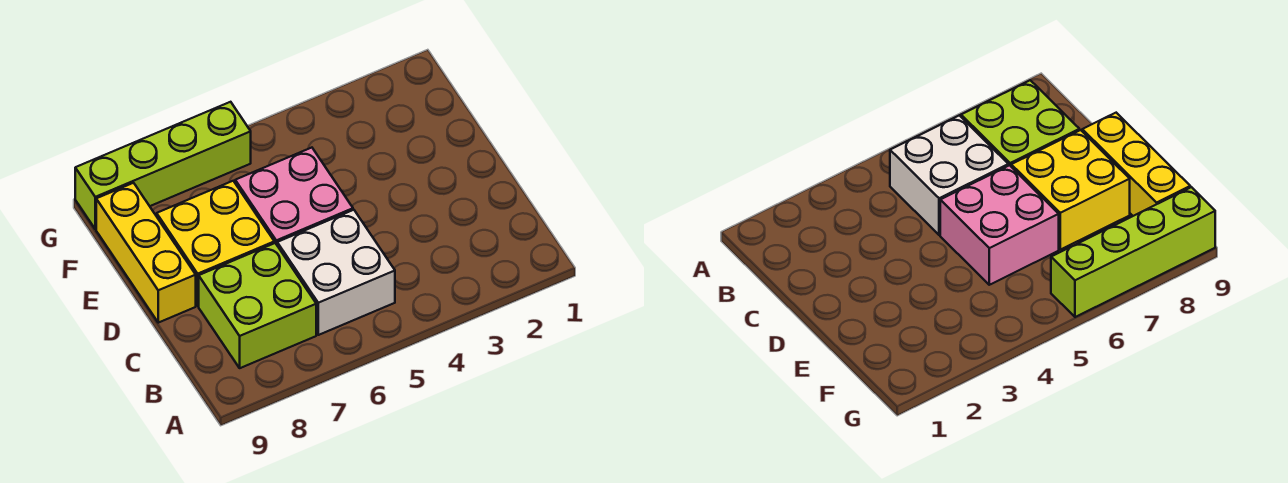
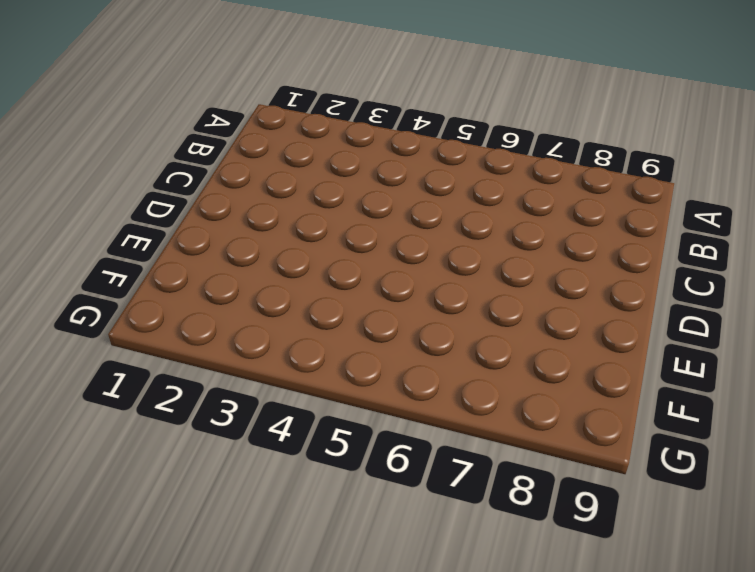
none -> white brick B5:C6 level 1
none -> lime brick B7:C8 level 1

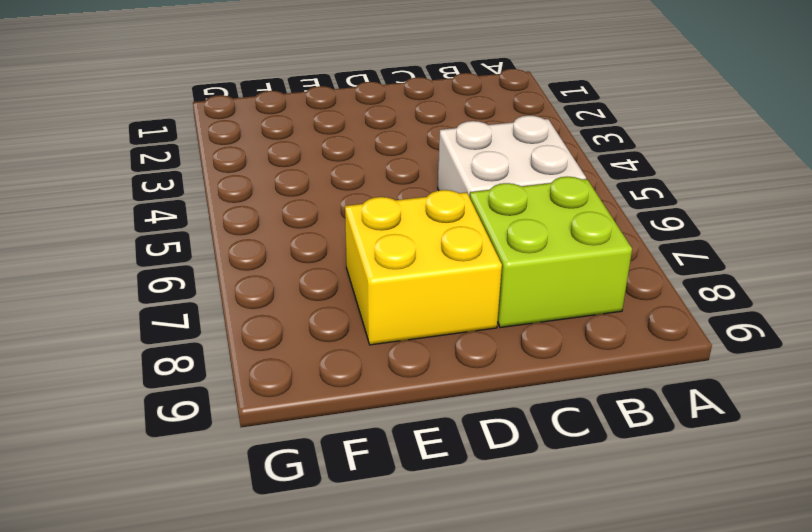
none -> pink brick D5:E6 level 1
none -> yellow brick D9:F9 level 1

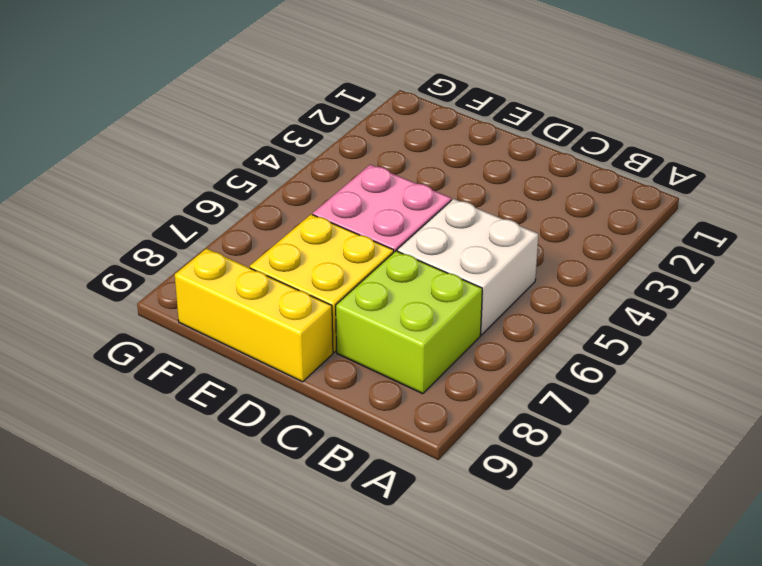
none -> lime brick G6:G9 level 1

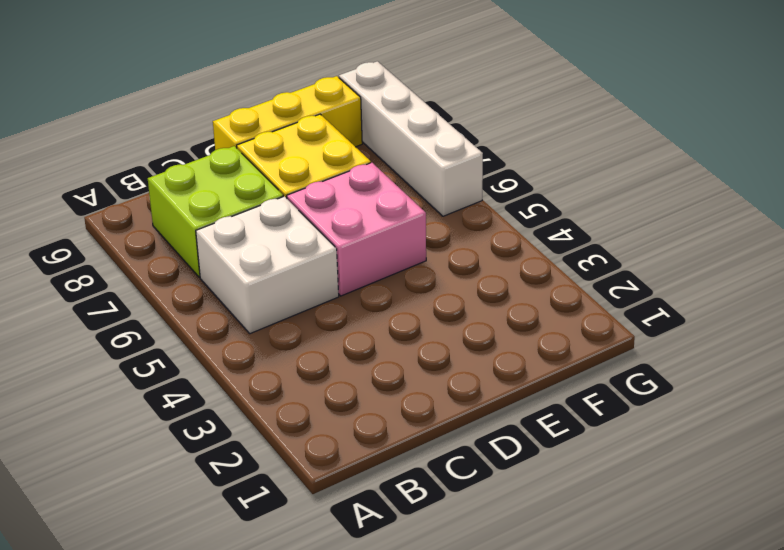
white brick G6:G9 level 1 -> lime brick G6:G9 level 1

